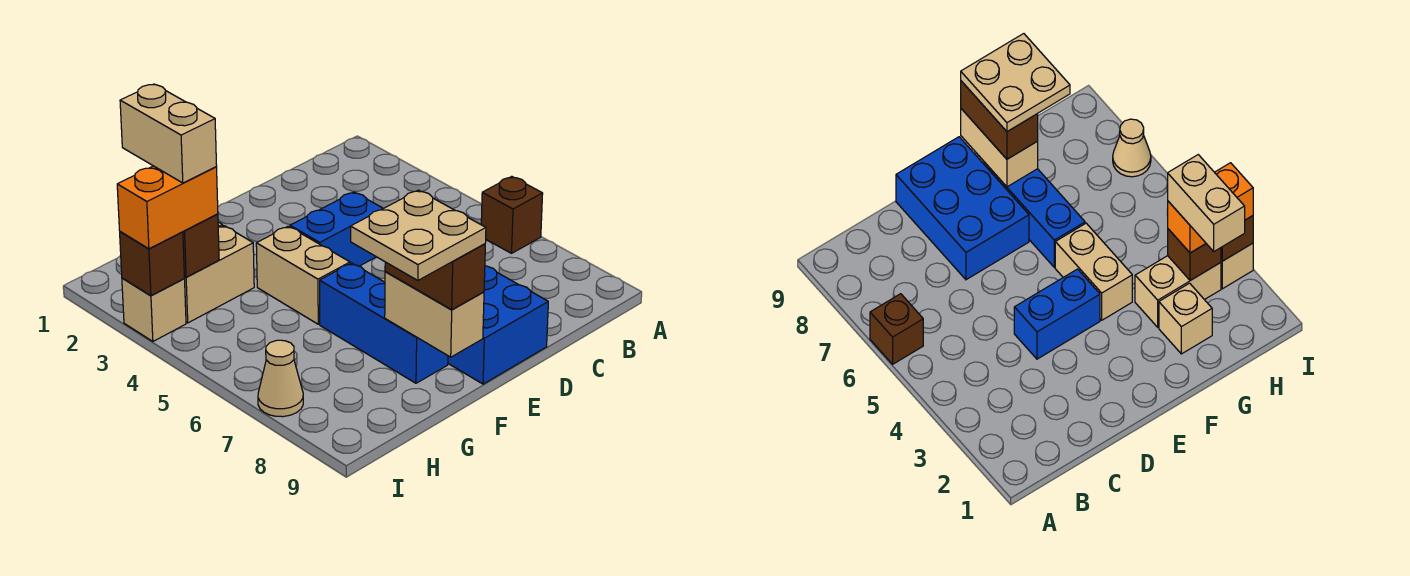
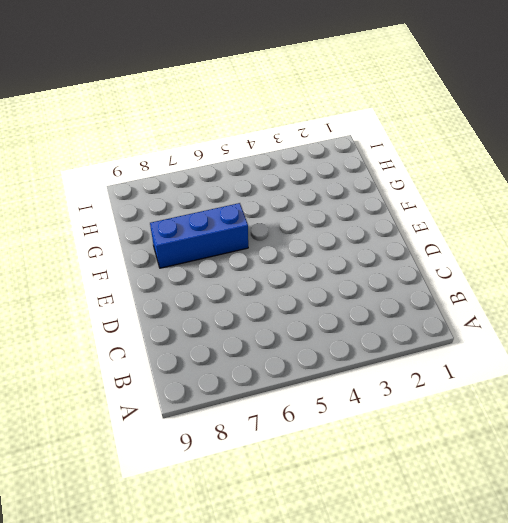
none -> brown brick A6 level 1
none -> blue brick D4:E4 level 1
none -> blue brick D7:E9 level 1

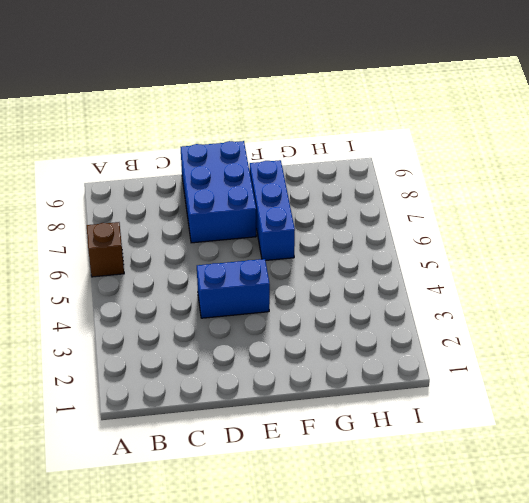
none -> tan brick F4:F5 level 1
none -> tan brick G2 level 1
none -> tan brick G3:H3 level 1

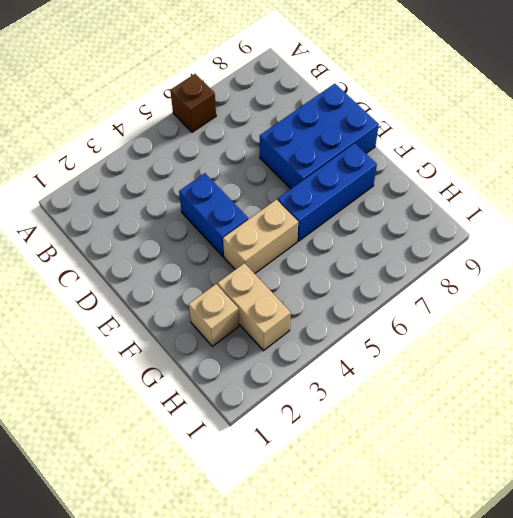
none -> tan brick I3 level 1
none -> tan cone I7 level 1
none -> tan brick F8:F9 level 2

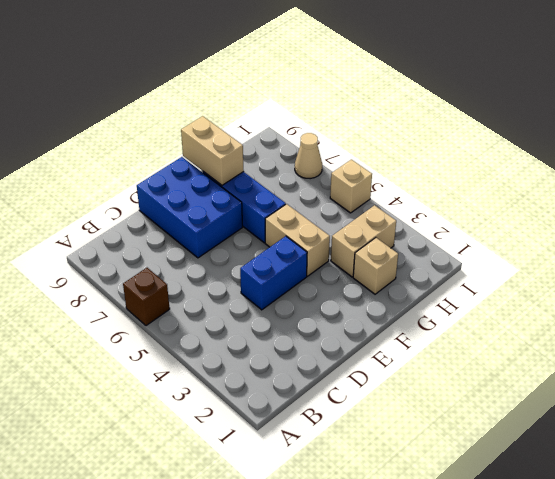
tan brick I5 level 1 -> tan brick I3 level 1
none -> brown brick H3 level 2
none -> brown brick I3 level 2
none -> brown brick F8:F9 level 3

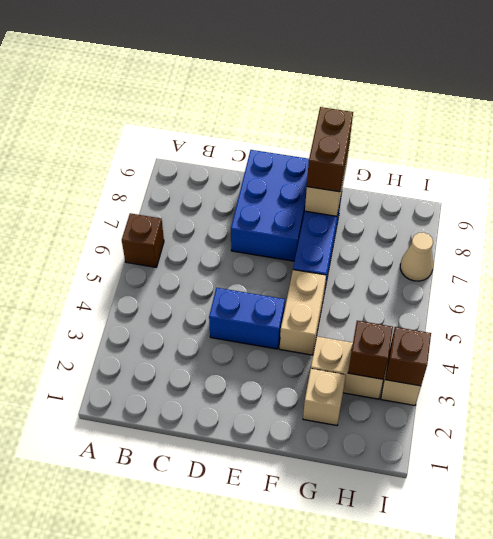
none -> orange brick H3:I3 level 3
none -> tan plate F8:G9 level 4
none -> tan brick H2:H3 level 4

